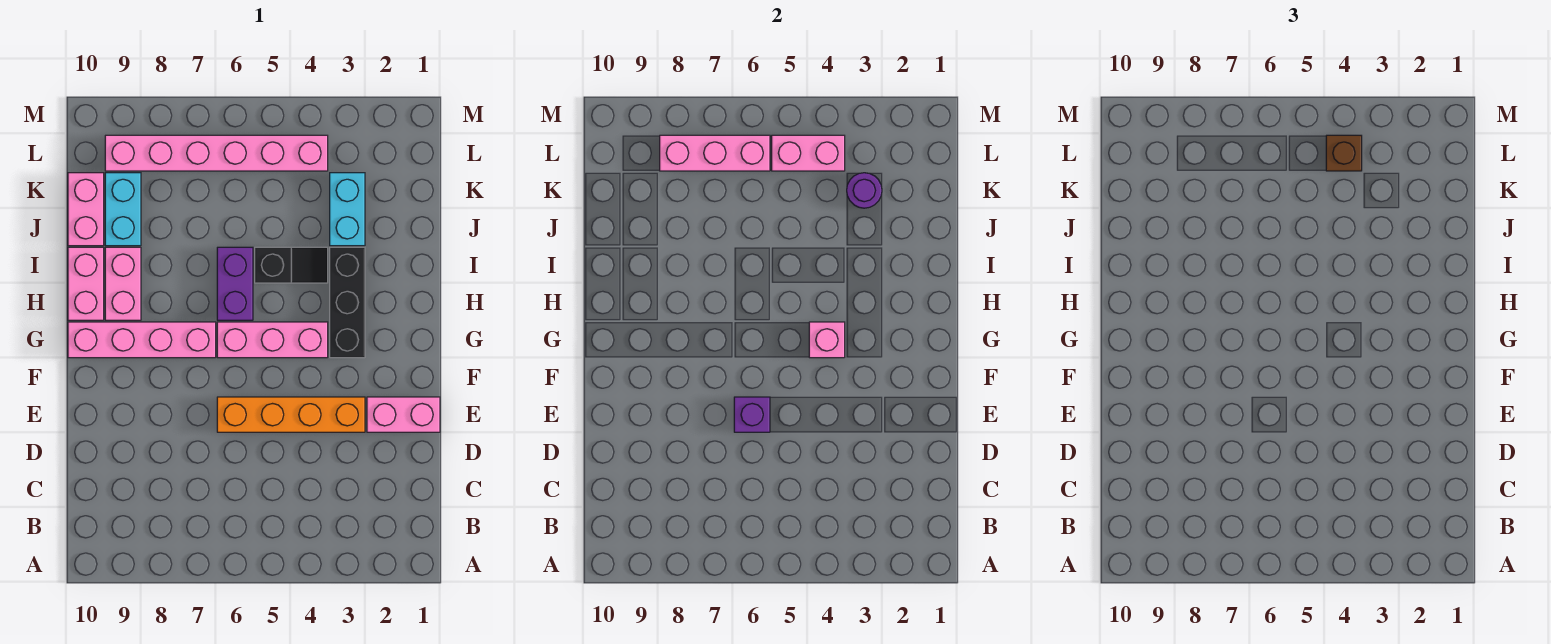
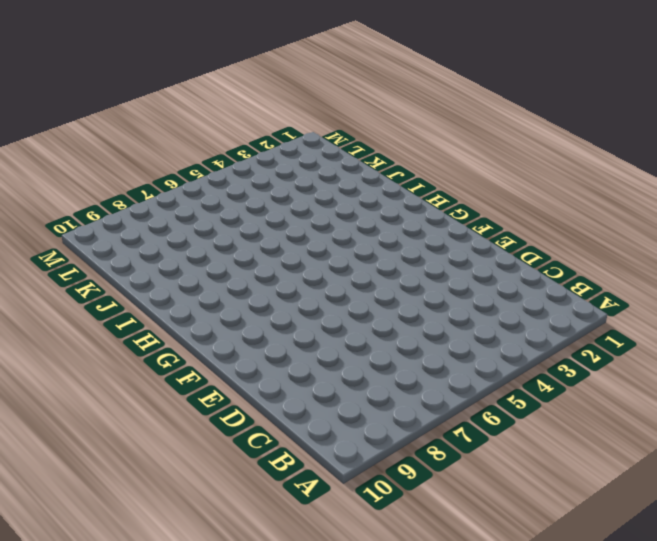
none -> pink brick E1:E2 level 1
none -> orange brick E3:E6 level 1
none -> black brick G3:I3 level 1

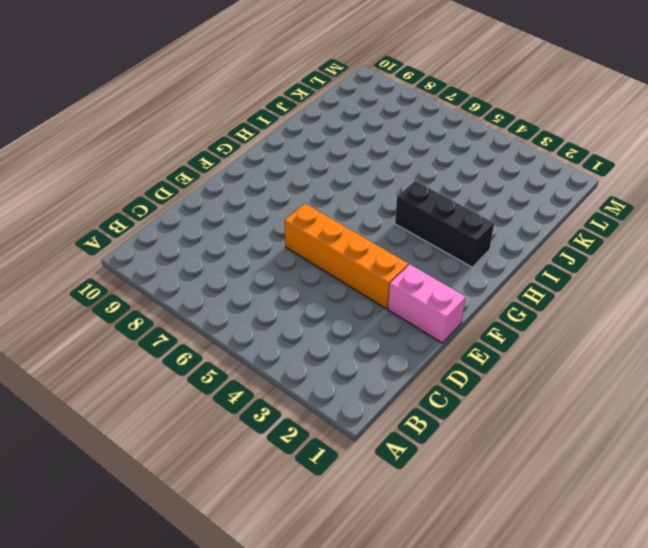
black brick H2:H4 level 1 -> black brick G3:I3 level 1
none -> pink brick G4:G6 level 1
none -> pink brick G7:G10 level 1
none -> purple brick H6:I6 level 1

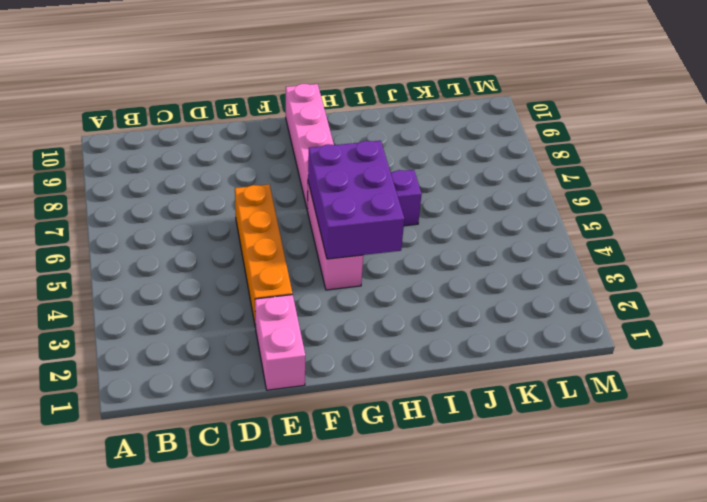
purple brick G4:H6 level 2 -> pink brick G4 level 2
none -> black brick G3:I3 level 1
none -> pink brick H9:I9 level 1
none -> pink brick H10:I10 level 1

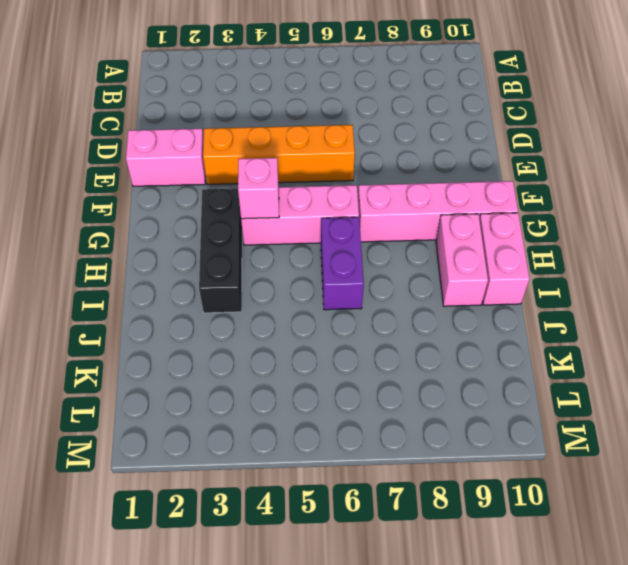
none -> black slope I4:I5 level 1 top 5
none -> cyan brick J3:K3 level 1
none -> cyan brick J9:K9 level 1

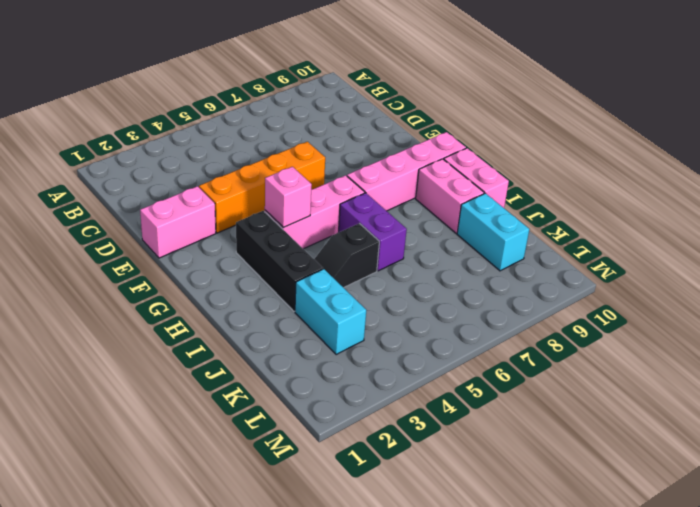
none -> pink brick J10:K10 level 1
none -> pink brick L4:L9 level 1
none -> purple brick E6 level 2

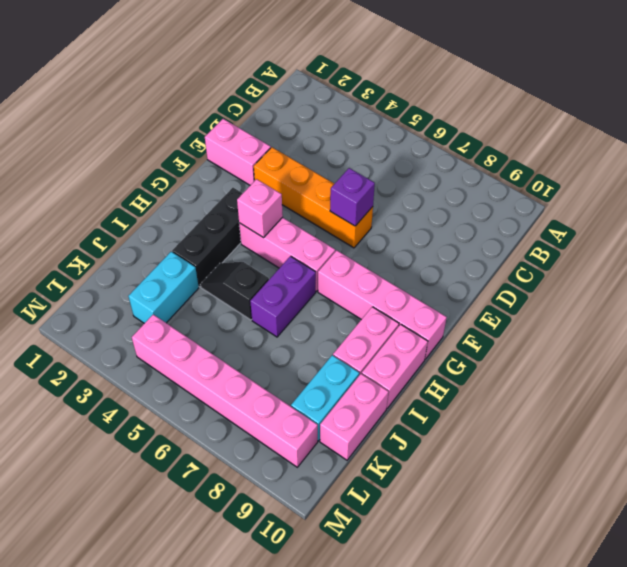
none -> purple round brick K3 level 2
none -> pink brick L4:L5 level 2
none -> pink brick L6:L8 level 2

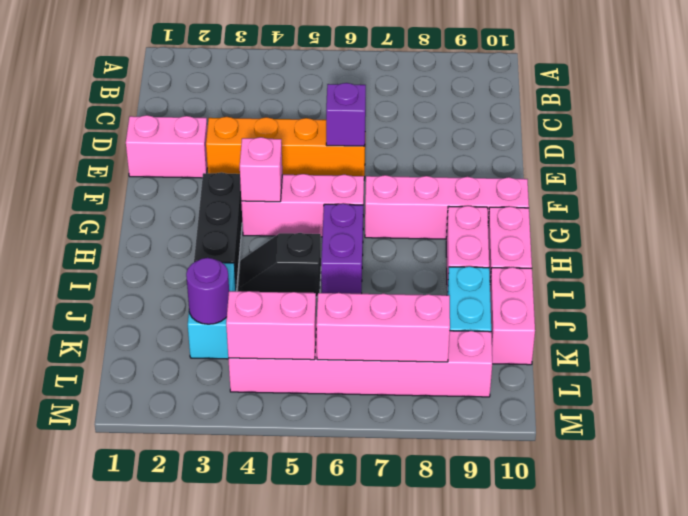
none -> brown brick L4 level 3

